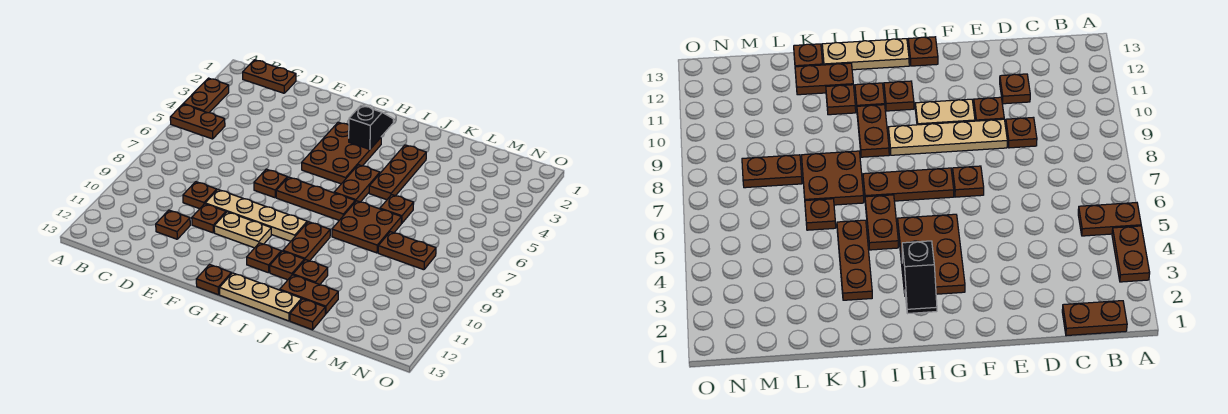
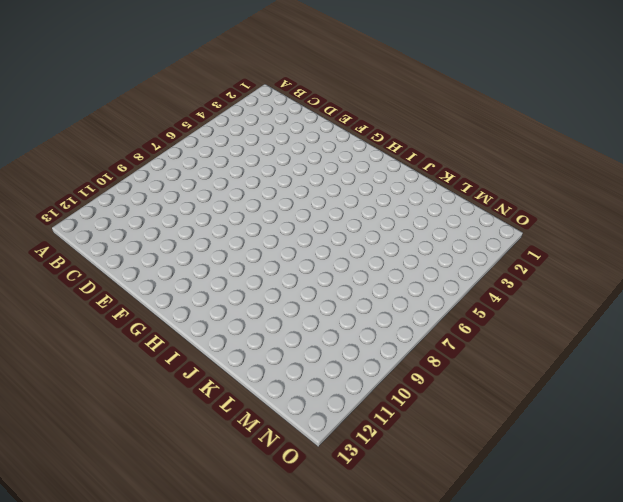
none -> brown plate A3:A4 level 1
none -> brown plate A5:B5 level 1
none -> brown plate B1:C1 level 1

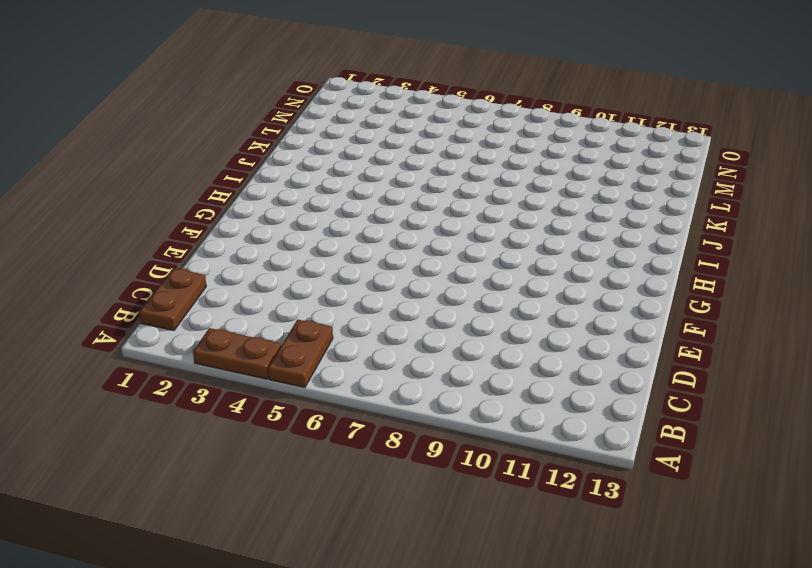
none -> brown plate D9 level 1
none -> brown plate D11 level 1
none -> tan plate E9:H9 level 1

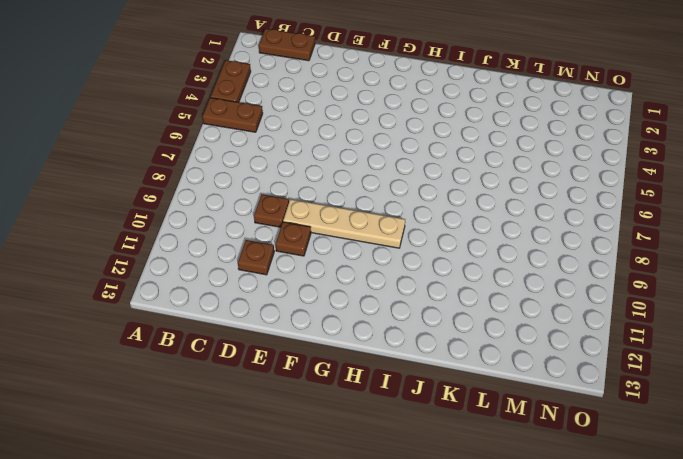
none -> brown plate F7 level 1
none -> tan plate F10:G10 level 1
none -> brown plate G3:H5 level 1

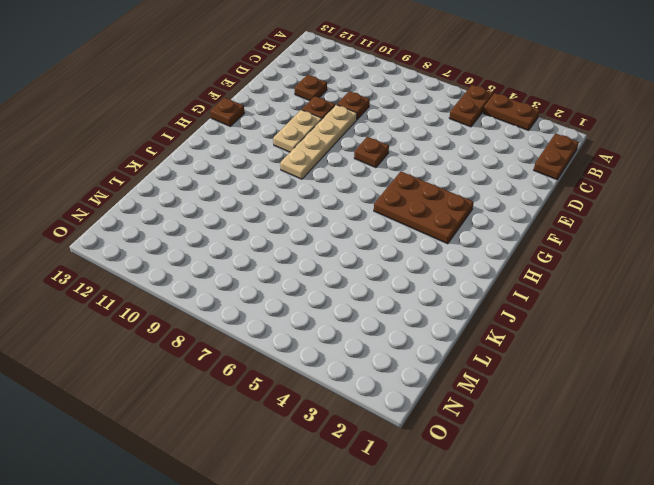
none -> brown plate G7:I7 level 1
none -> brown plate H11 level 1
none -> tan plate H13:J13 level 1

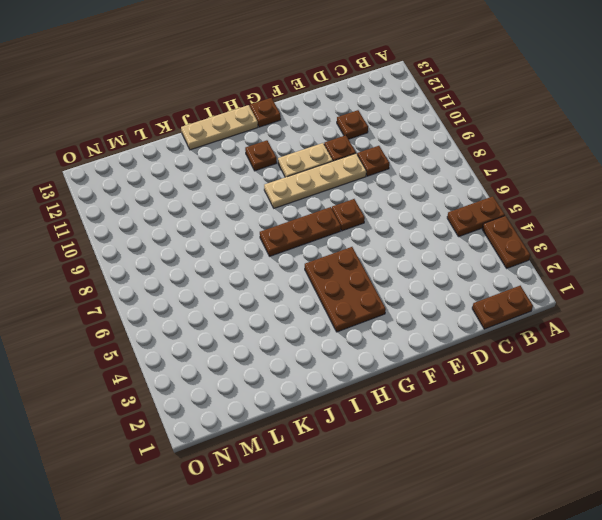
none -> brown plate I5:I6 level 1
none -> brown plate I9:I10 level 1
none -> brown plate I11 level 1

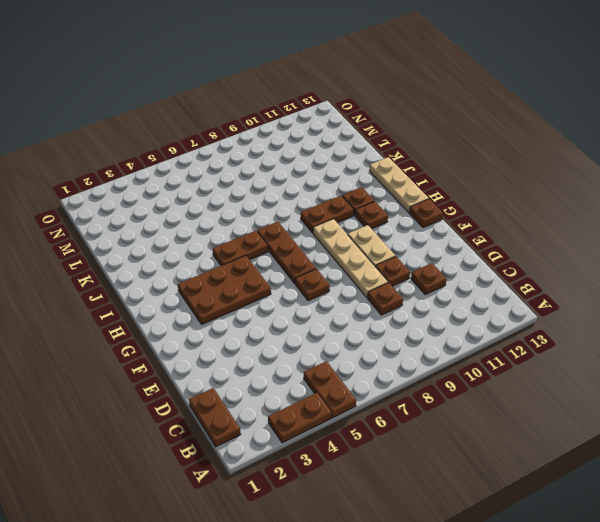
none -> brown plate J3:J5 level 1
none -> brown plate J7:K8 level 1
none -> brown plate J11 level 1

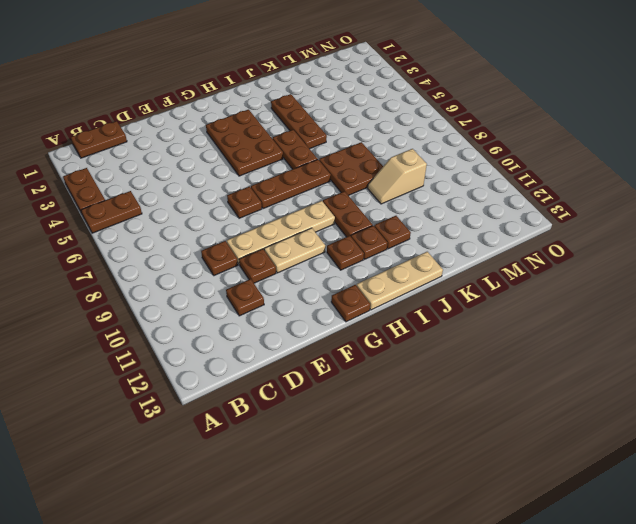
tan slope K9:L9 level 1 top L -> none
none -> brown plate J12:K12 level 1
none -> brown plate K6 level 1
none -> brown plate K13 level 1

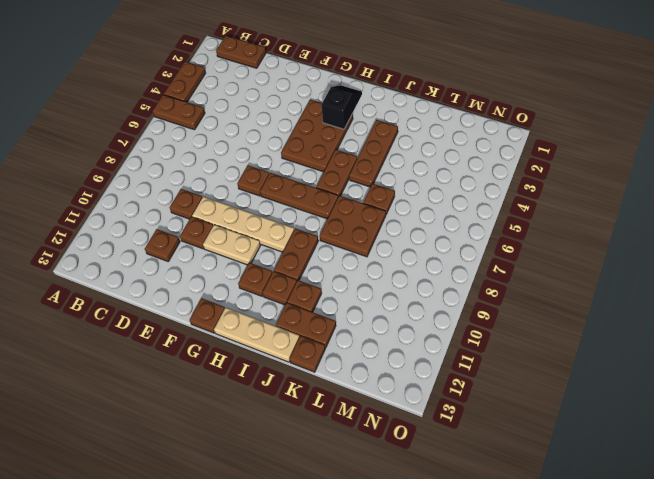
none -> brown plate L8:M8 level 1

